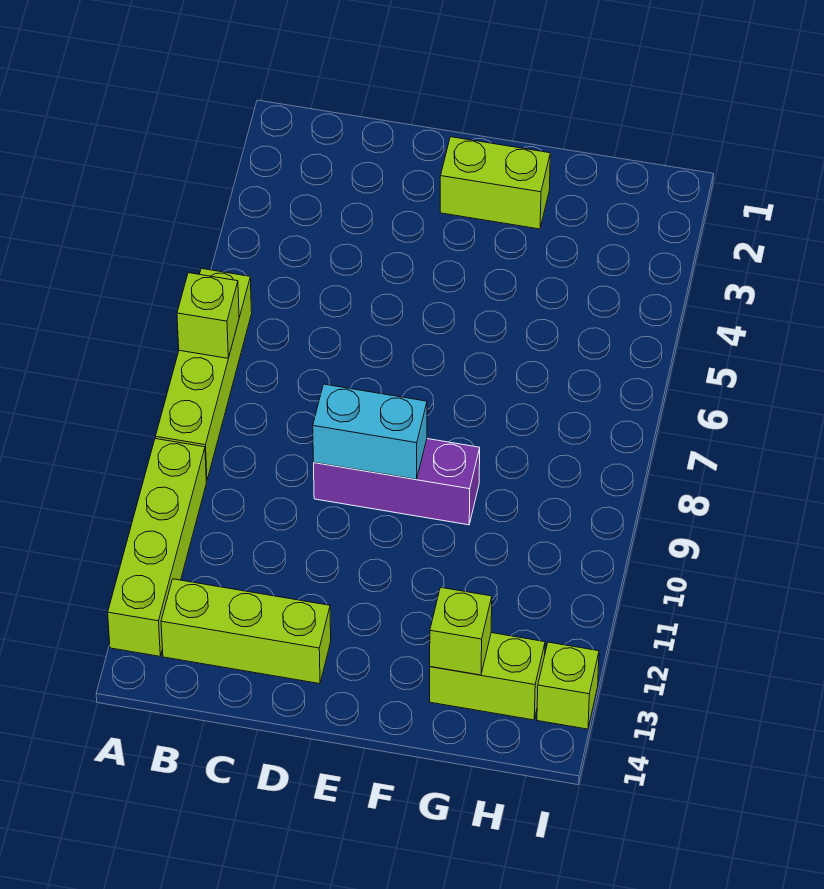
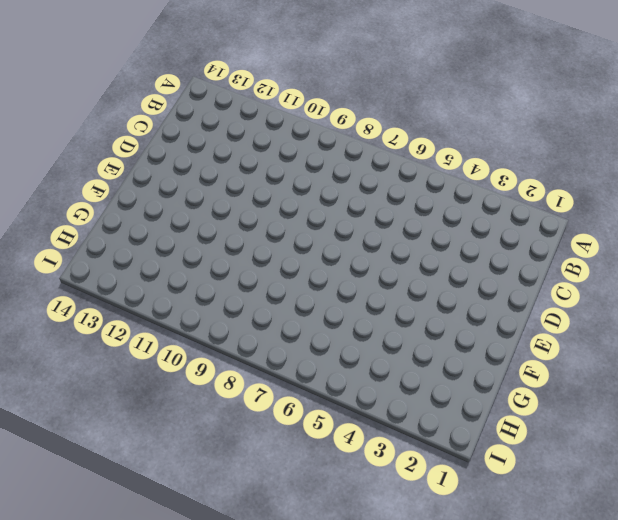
none -> lime brick A6:A9 level 1
none -> lime brick A10:A13 level 1

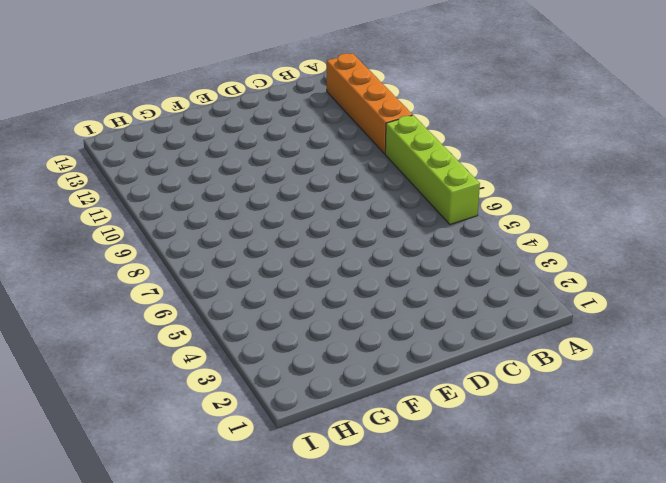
orange brick A10:A13 level 1 -> lime brick A10:A13 level 1
none -> lime brick B13:D13 level 1
none -> purple brick D9:F9 level 1

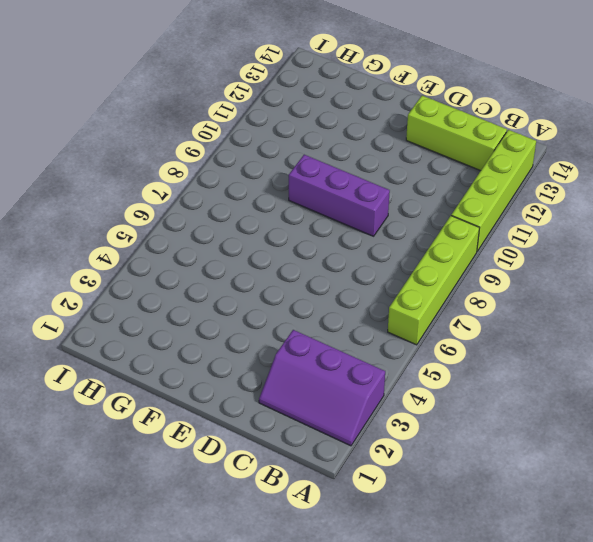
purple slope A2:C3 level 1 top 3 -> none
none -> lime brick E2:F2 level 1
none -> lime brick G13:H13 level 1

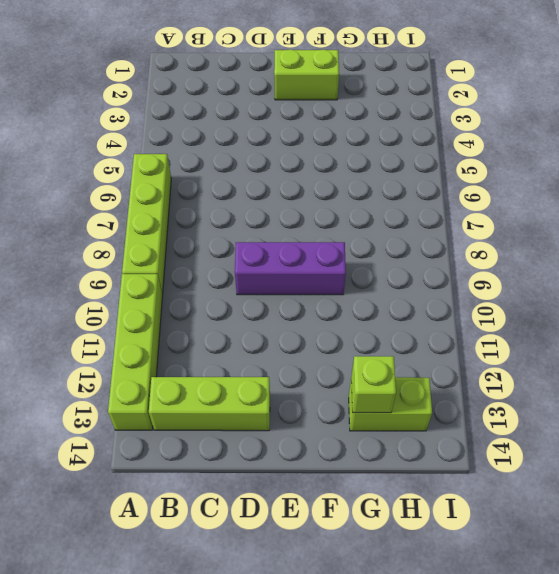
none -> lime brick I13 level 1
none -> lime brick A7 level 2

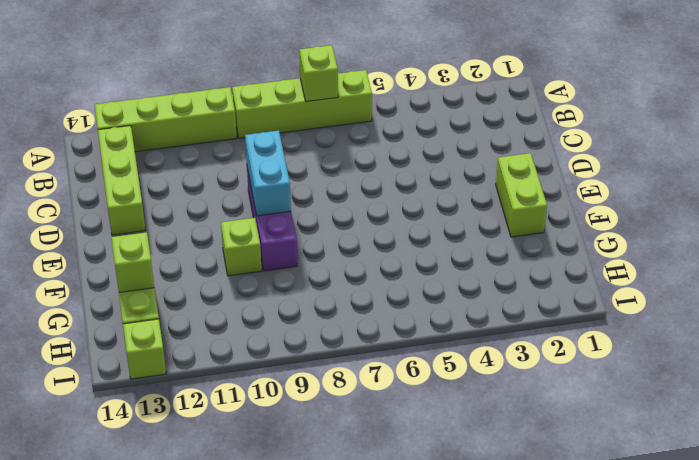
lime brick F10 level 1 -> none

